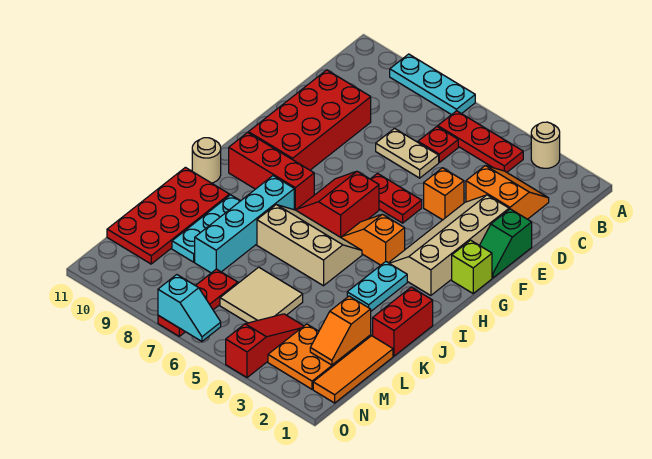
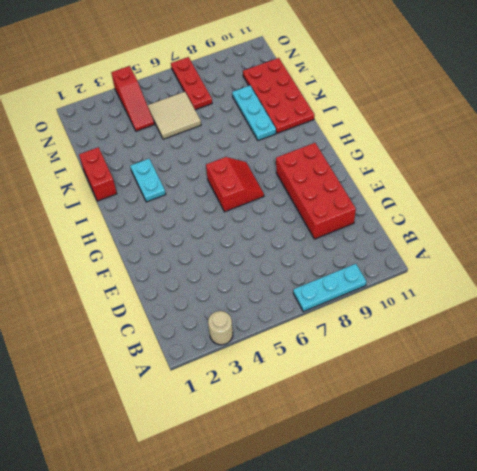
none -> red plate B4:B6 level 1
none -> orange slope C2:D3 level 1 top D
none -> red plate C6 level 1

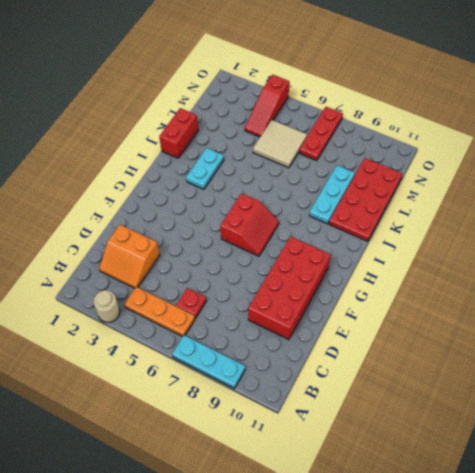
orange plate B4:B6 level 1 -> red plate B4:B6 level 1
none -> tan plate D6:D7 level 1
none -> green slope E1:F1 level 1 top E
none -> tan slope E2:H3 level 1 top 2

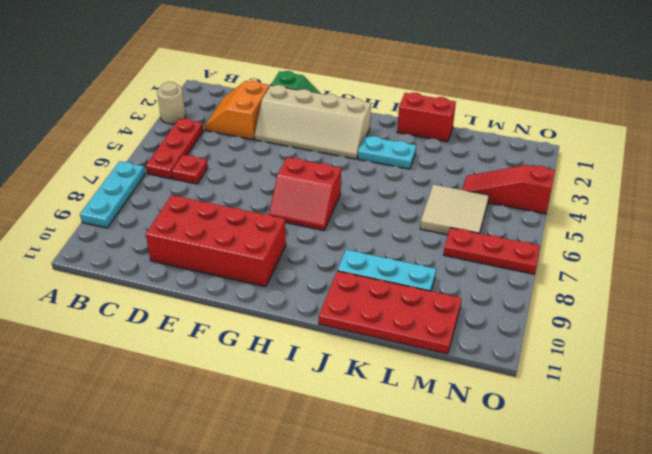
none -> tan plate D6:D7 level 1
none -> orange brick E4 level 1
none -> red plate F5:F6 level 1

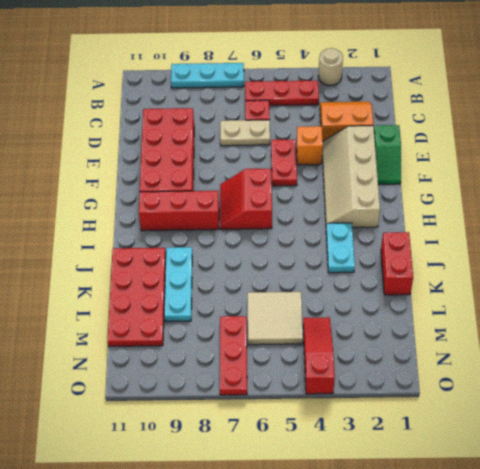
red plate E5:F5 level 1 -> red plate F5:F6 level 1
none -> lime brick G1 level 1
none -> orange slope H4:H5 level 1 top 4
none -> tan slope I5:J7 level 1 top J

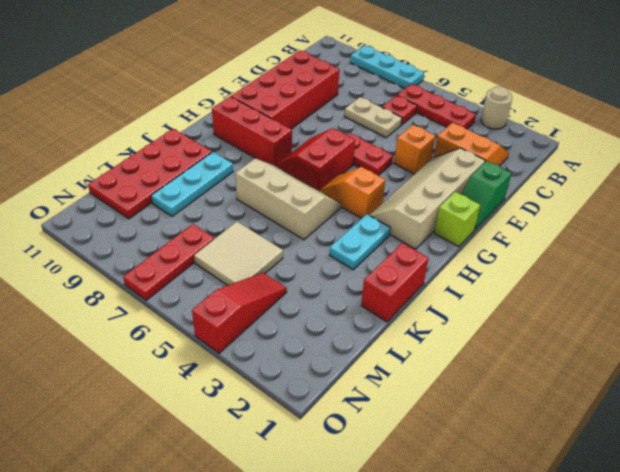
none -> cyan brick I8:L8 level 1
none -> tan round brick I11 level 1
none -> orange tile L1:N1 level 1

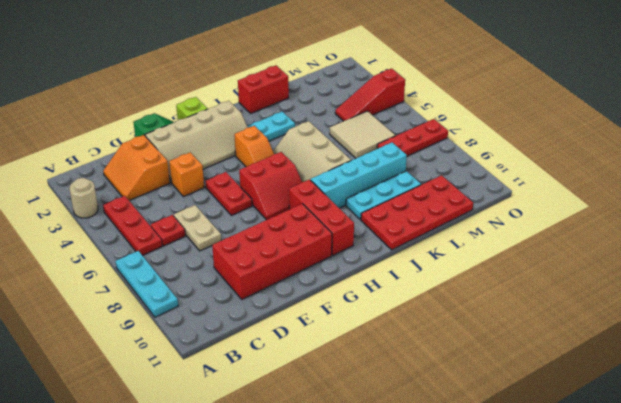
none -> tan round brick I11 level 1
none -> orange tile L1:N1 level 1
none -> orange plate M2:N3 level 1

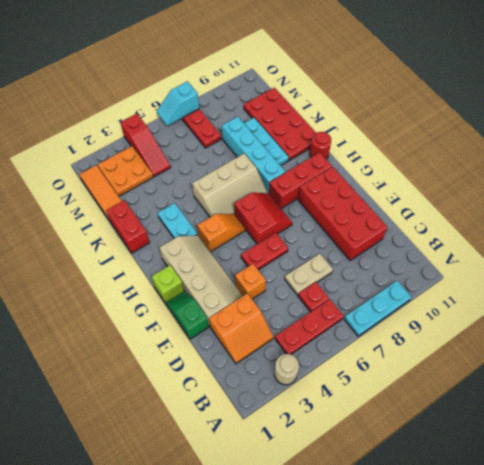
red round brick I11 level 1 -> tan round brick I11 level 1
none -> tan tile L5:M6 level 1
none -> orange slope L2:M2 level 2 top L

